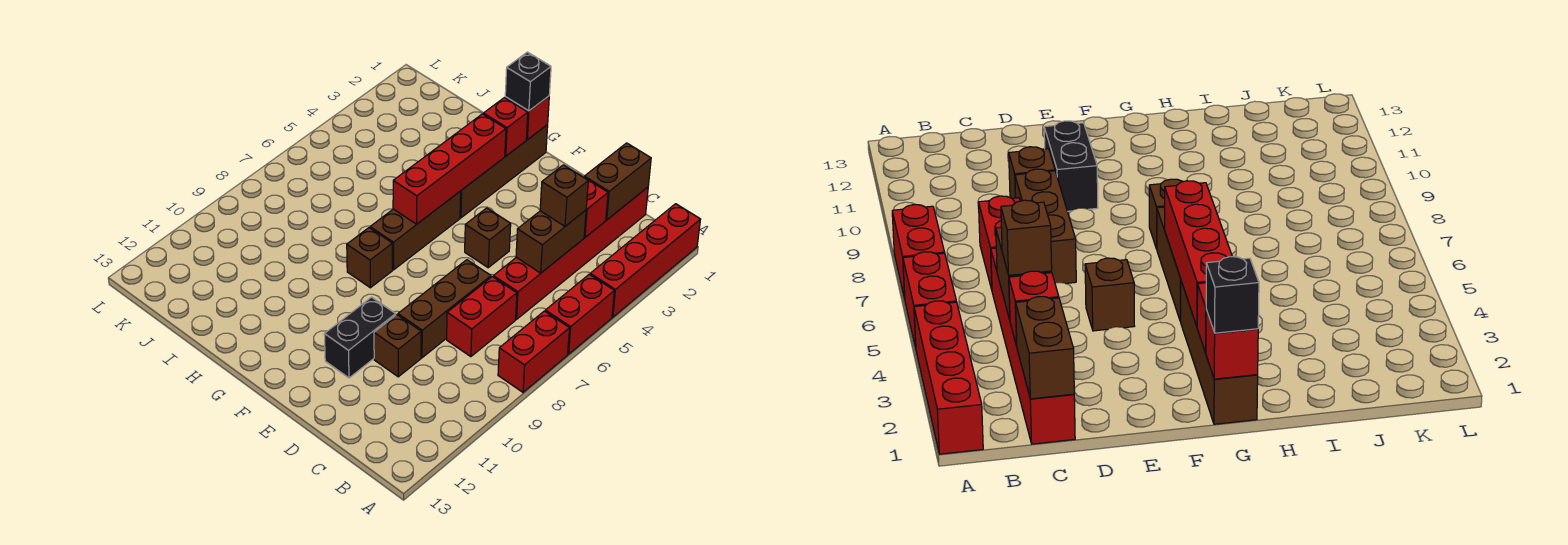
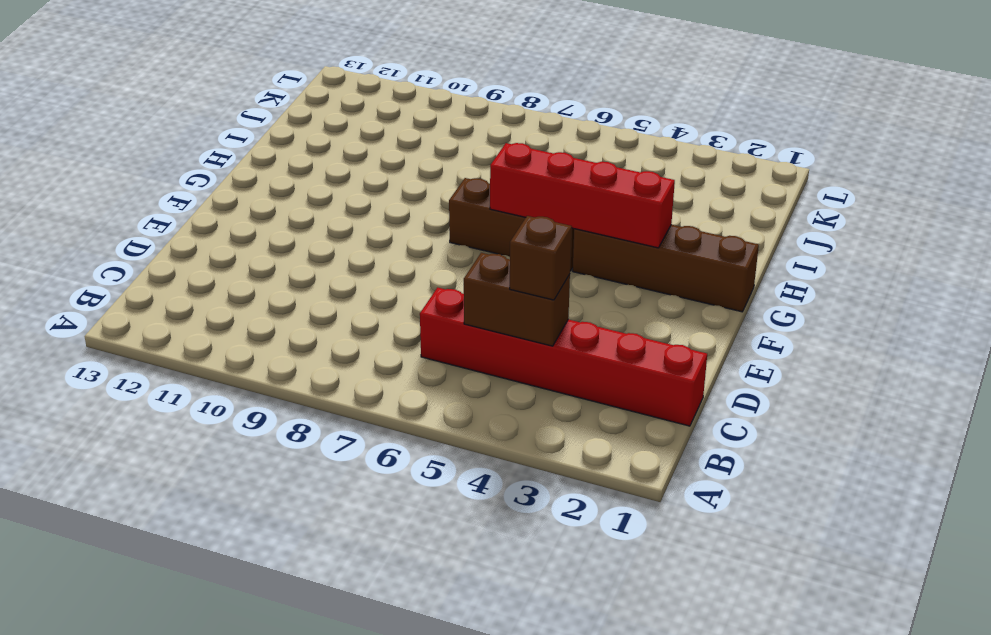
none -> red brick A1:A4 level 1
none -> red brick A5:A6 level 1
none -> red brick A7:A8 level 1

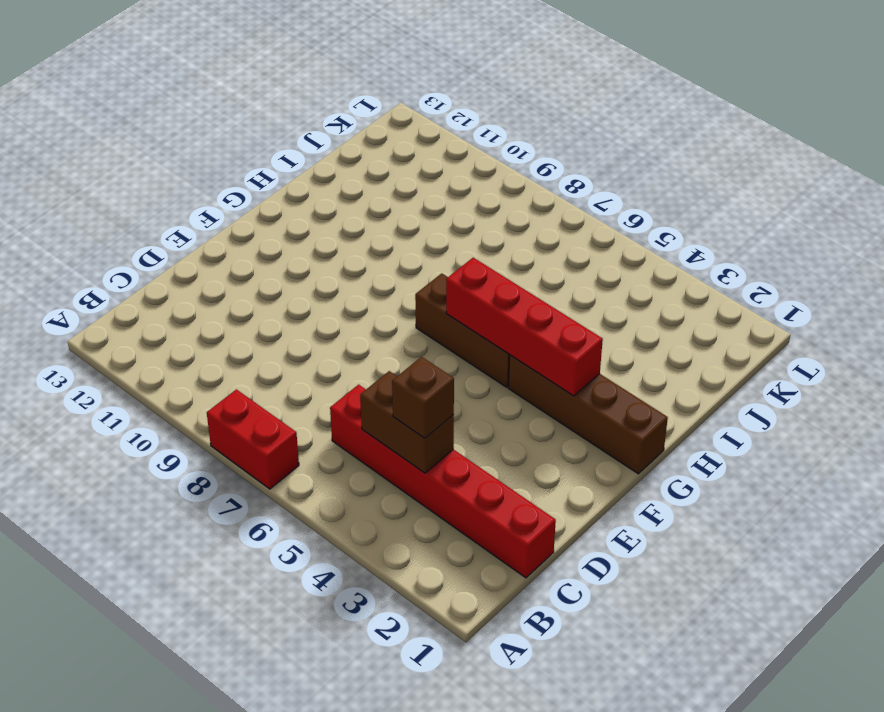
none -> red brick A1:A4 level 1
none -> red brick A5:A6 level 1
none -> red brick C7:C8 level 1

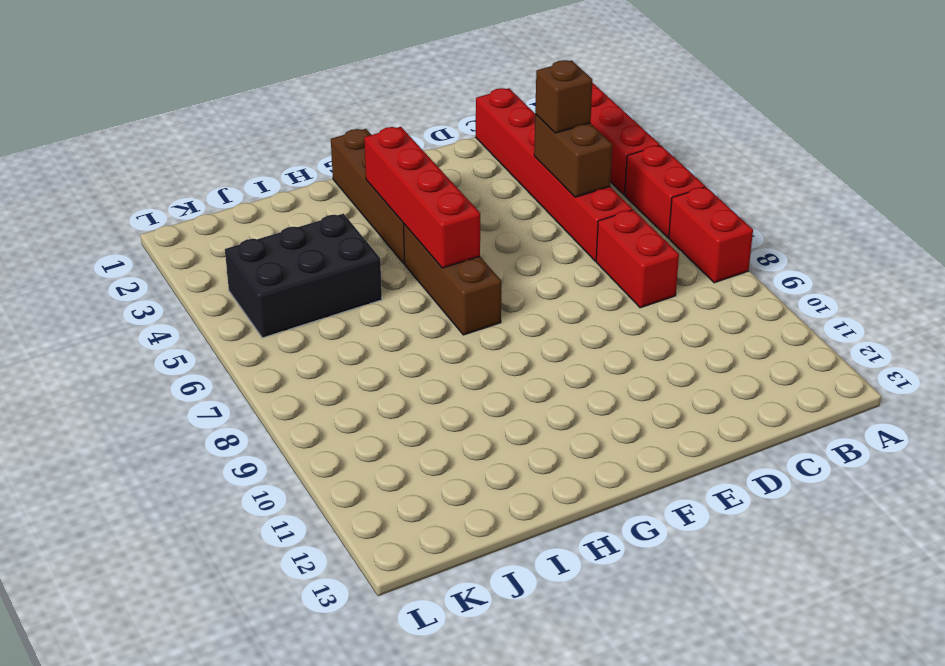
black brick I4:K5 level 1 -> none
none -> brown brick D7:D9 level 1
none -> brown brick D10 level 1
none -> brown brick E5 level 1

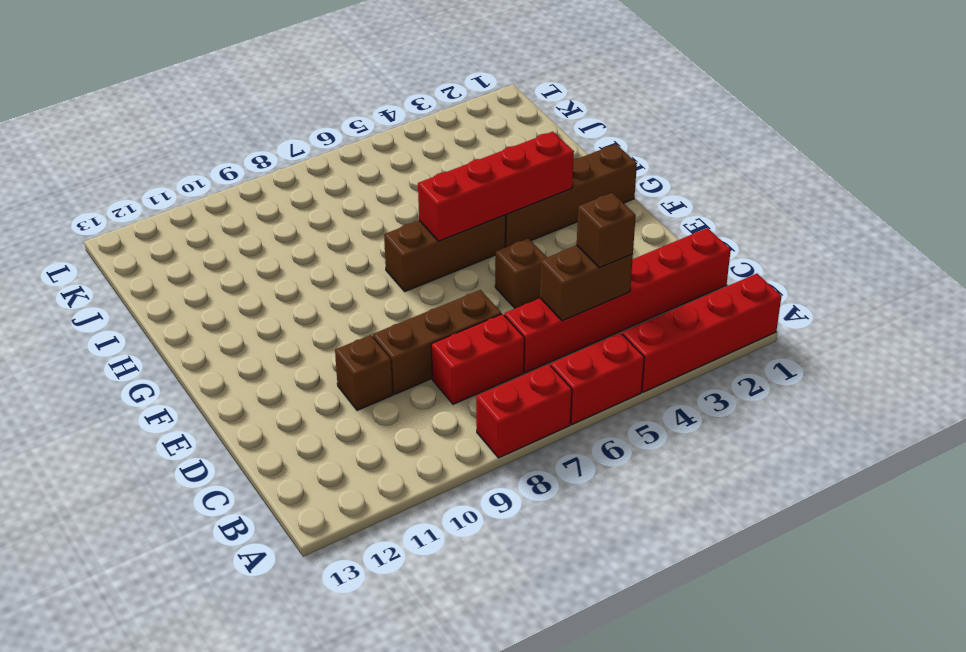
none -> black brick E10:E11 level 1
none -> brown brick G8 level 1
none -> brown brick C1:C2 level 2

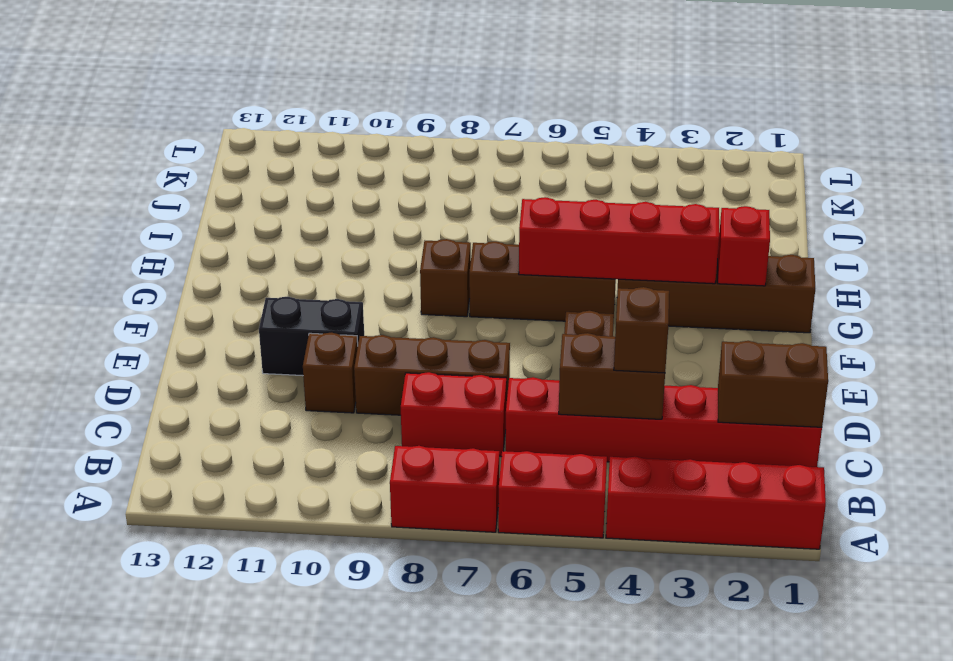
none -> red brick C3 level 2
none -> red brick G1 level 2
none -> black brick G1 level 3

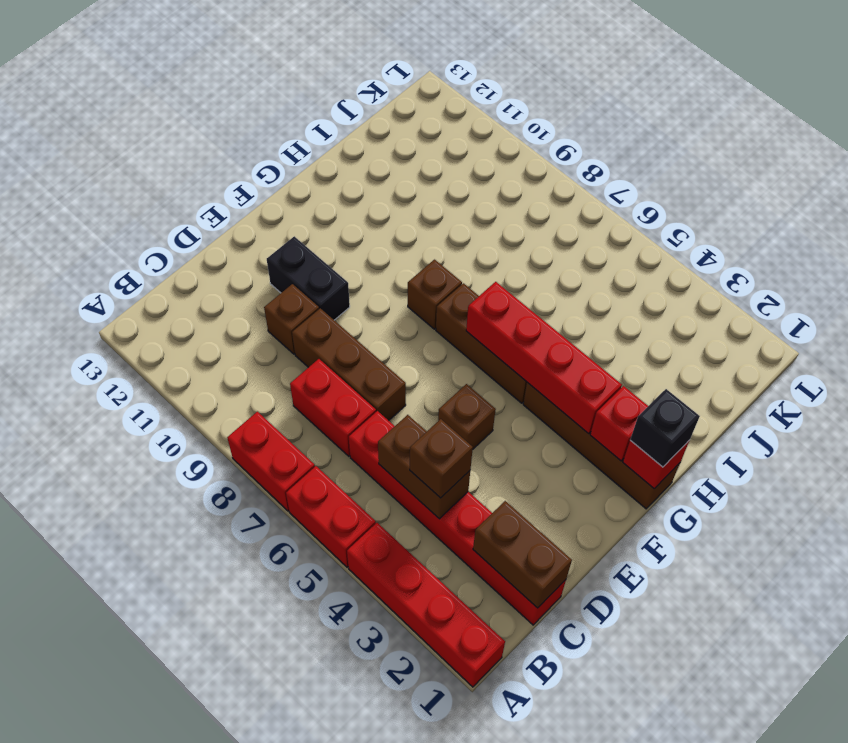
none -> red brick C3 level 2

